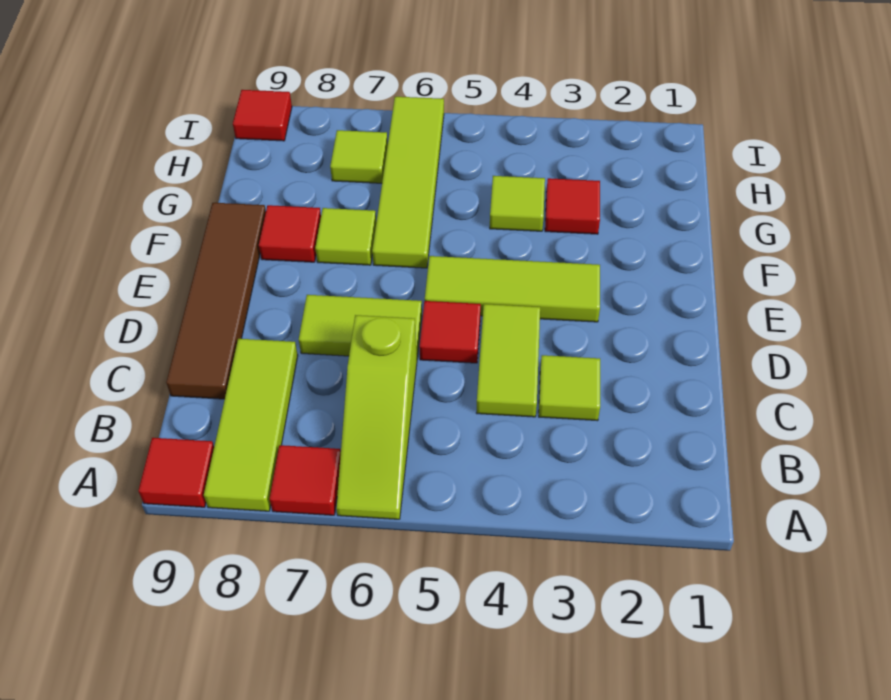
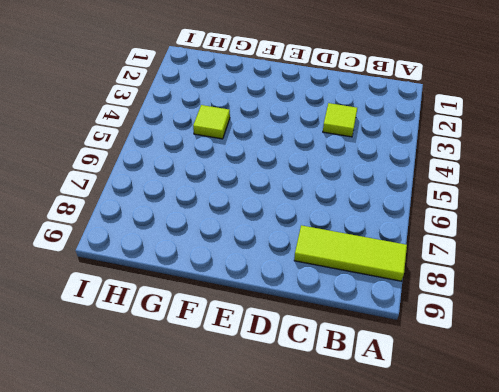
none -> lime slope A6:C6 level 1 top C
none -> red tile A7 level 1
none -> red tile A9 level 1

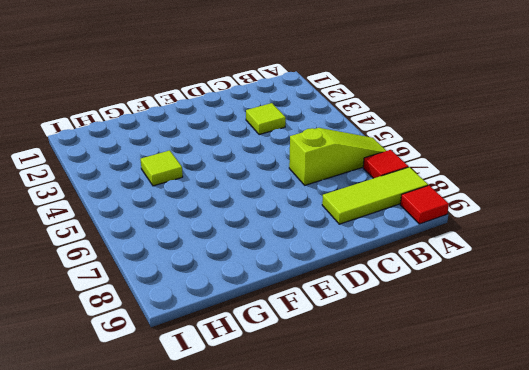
none -> lime tile C4:D4 level 1
none -> brown tile C9:F9 level 1
none -> red tile D5 level 1

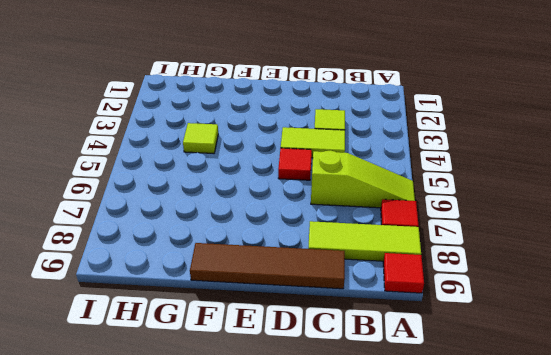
none -> lime tile D6:D7 level 1
none -> lime tile E3:E5 level 1
none -> lime tile F6:I6 level 1

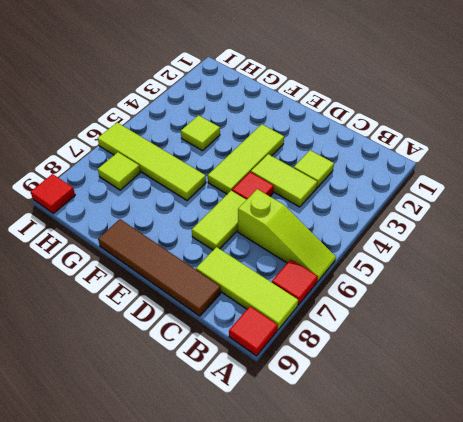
none -> lime tile F7 level 1
none -> red tile F8 level 1
none -> red tile G3 level 1

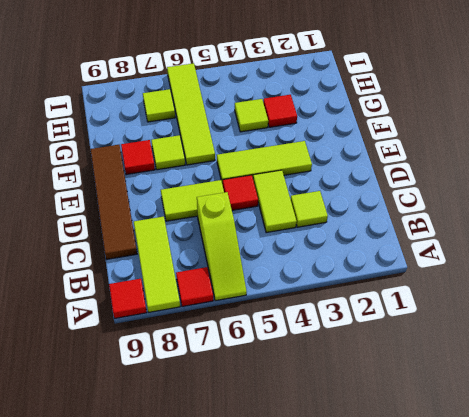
none -> red tile I9 level 1

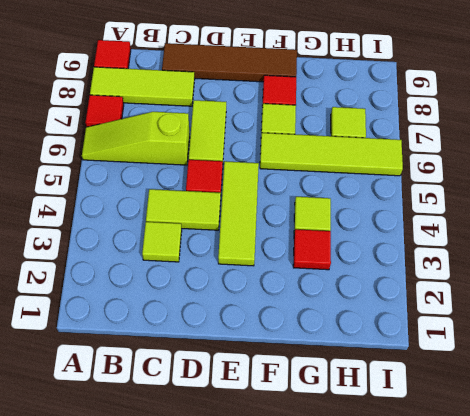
none -> red tile I9 level 1

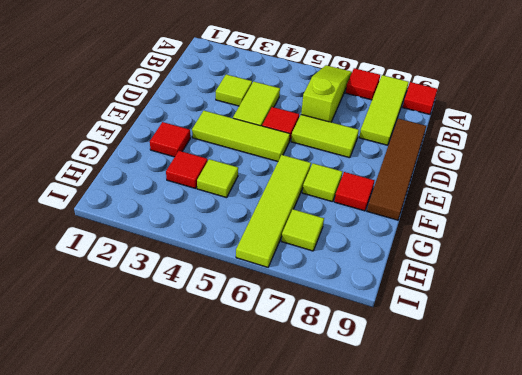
red tile F2 level 1 -> red tile I9 level 1

